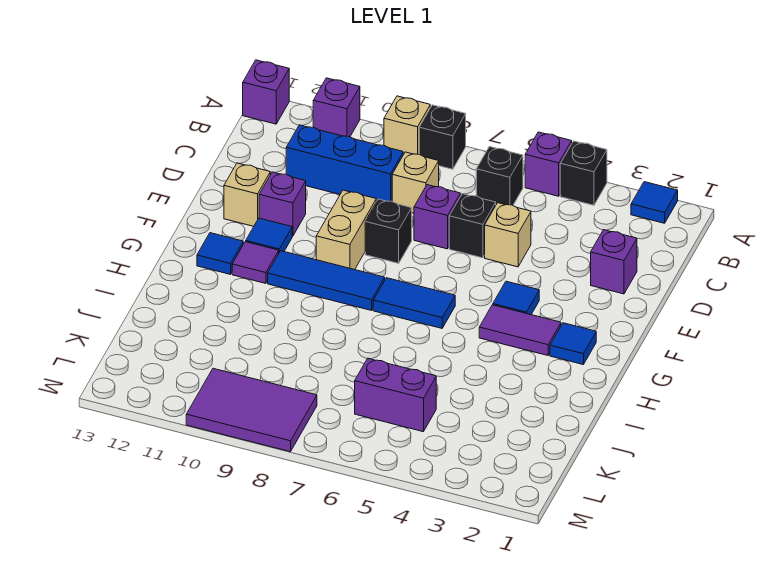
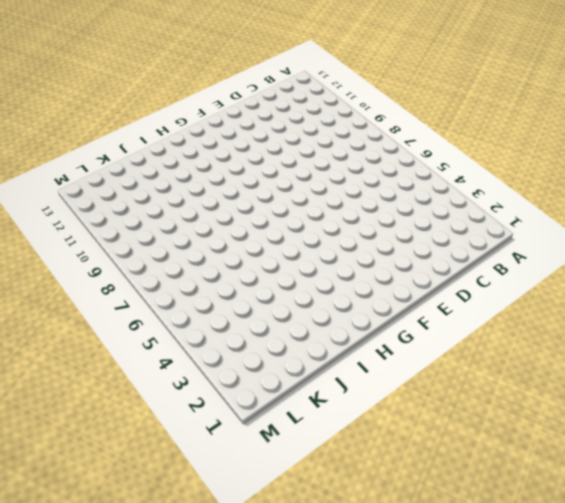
none -> blue tile A2 level 1
none -> black brick A4 level 1
none -> purple brick A5 level 1

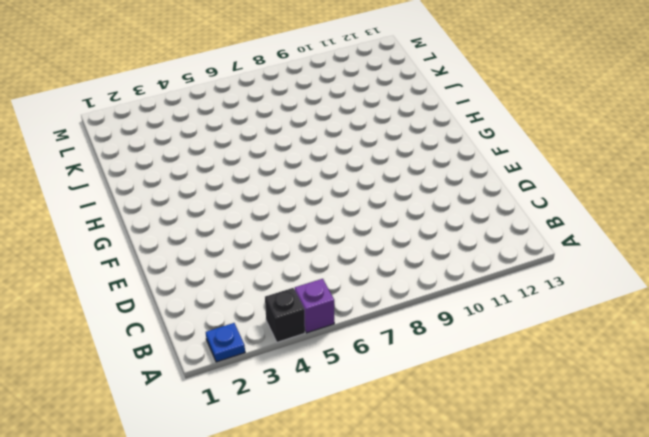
blue plate A2 level 1 -> blue tile A2 level 1
none -> black brick A8 level 1
none -> tan brick A9 level 1
none -> purple brick A11 level 1

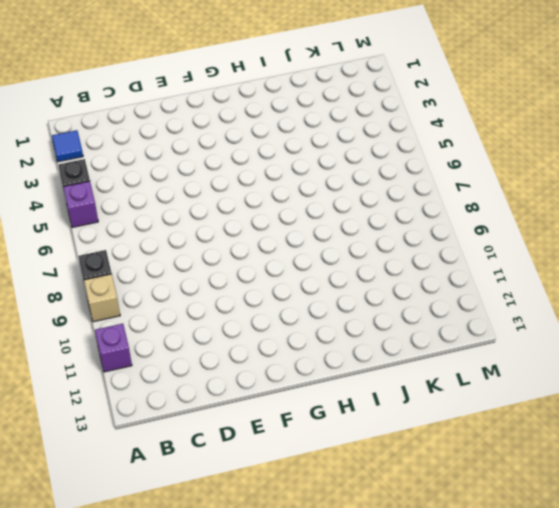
none -> purple brick A13 level 1
none -> black brick B6 level 1
none -> tan brick C8 level 1

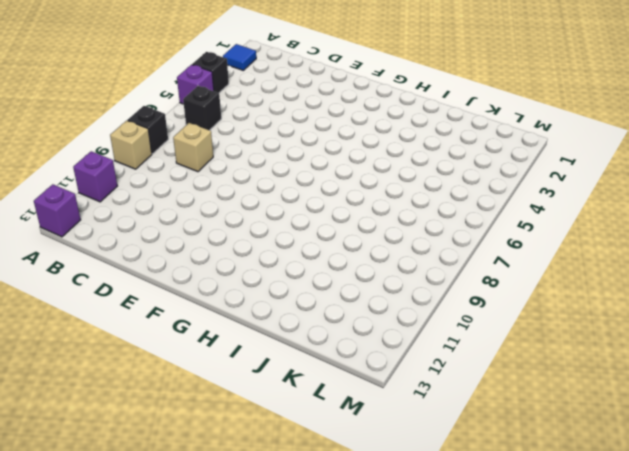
none -> blue brick C9:C11 level 1
none -> purple brick D2 level 1
none -> tan brick D5 level 1

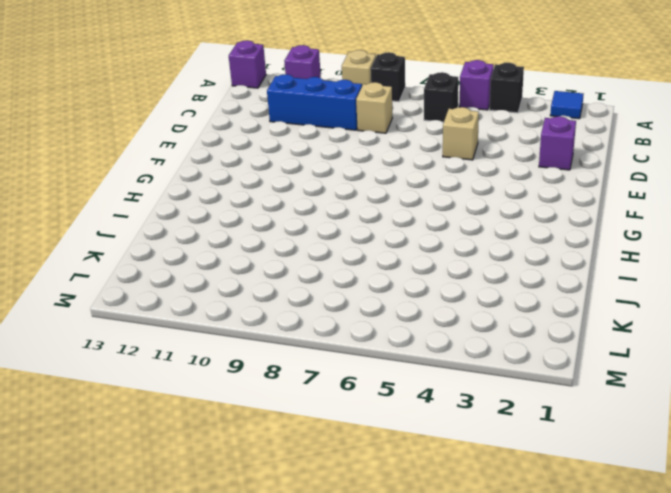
none -> black brick D6 level 1
none -> purple brick D7 level 1
none -> black brick E8 level 1

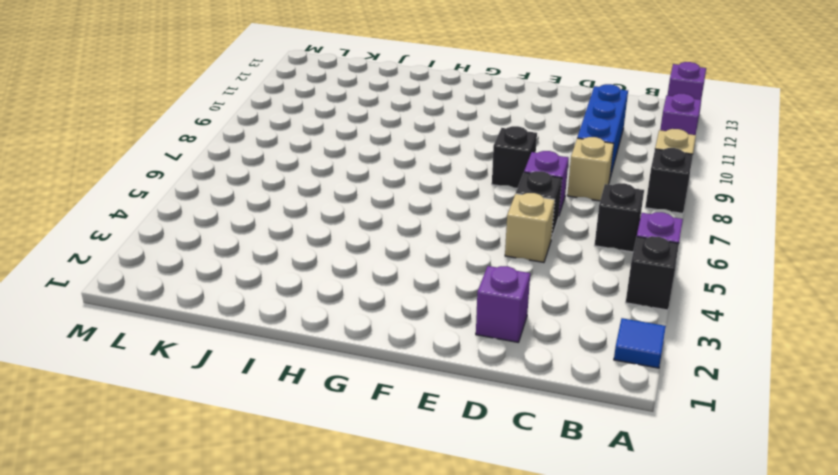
none -> tan brick E9:F9 level 1
none -> purple brick E11 level 1
none -> tan brick E12 level 1

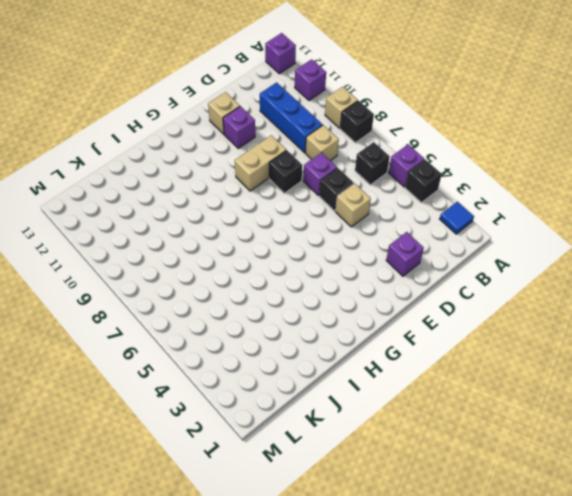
none -> blue tile F4 level 1
none -> blue tile F11 level 1
none -> blue tile G2 level 1

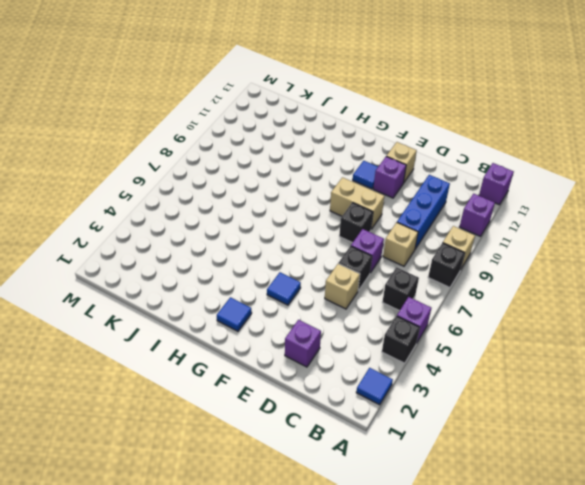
none -> purple tile G3:G4 level 1
none -> blue tile G6:G7 level 1
none -> blue tile G8:G10 level 1

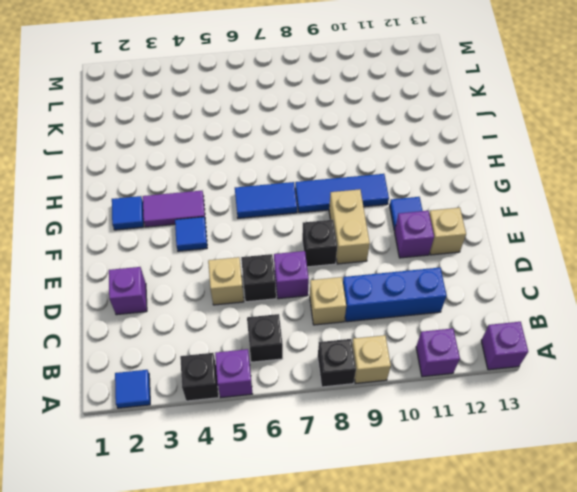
none -> purple tile G11 level 1
none -> blue tile G12 level 1
none -> purple brick K5:K6 level 1

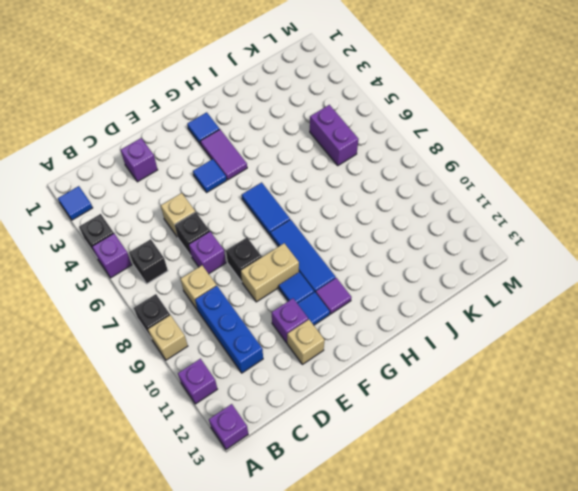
blue tile F10 level 1 -> blue tile G12 level 1
none -> purple tile L8:M10 level 1

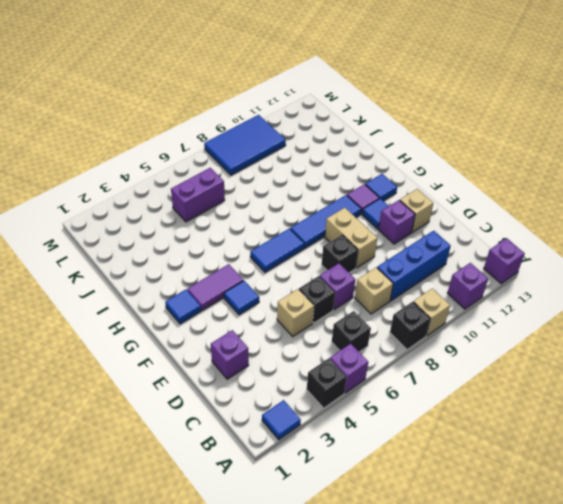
blue tile L8:M10 level 1 -> purple tile L8:M10 level 1

